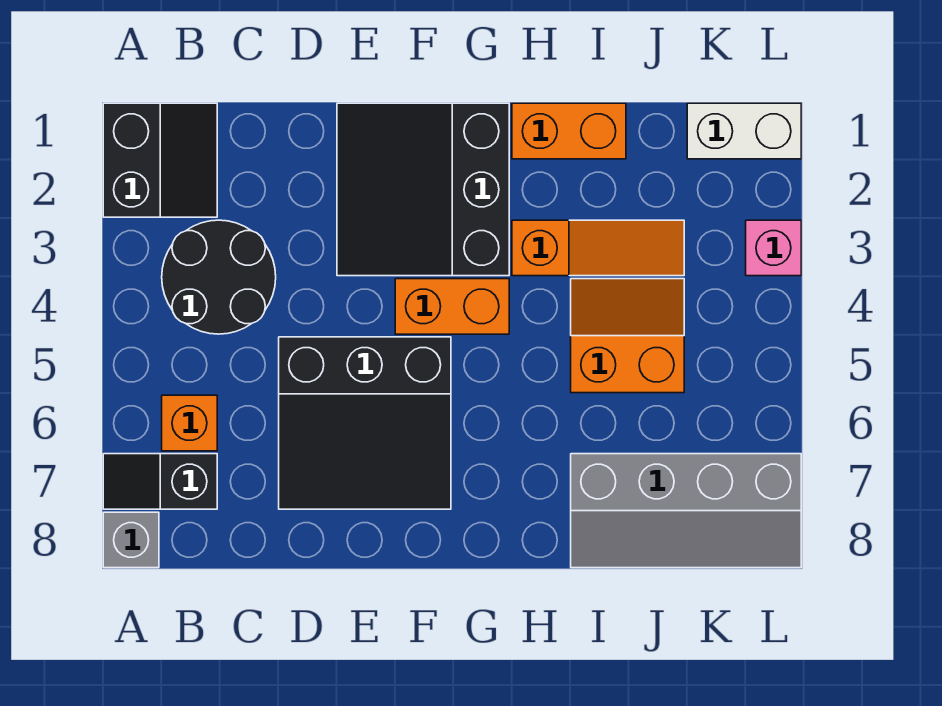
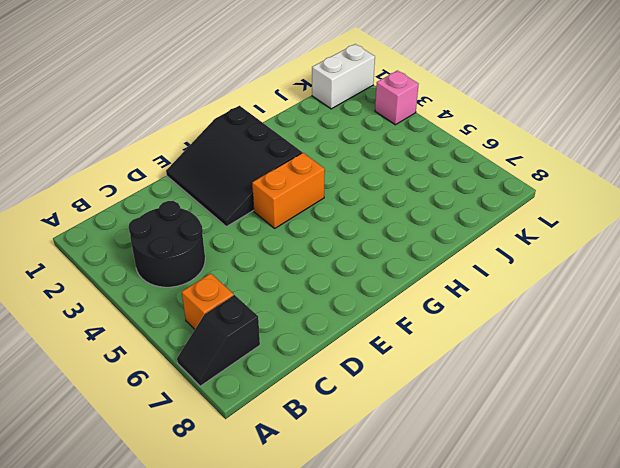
none -> black slope A1:B2 level 1 top A
none -> grey brick A8 level 1
none -> black slope D5:F7 level 1 top 5

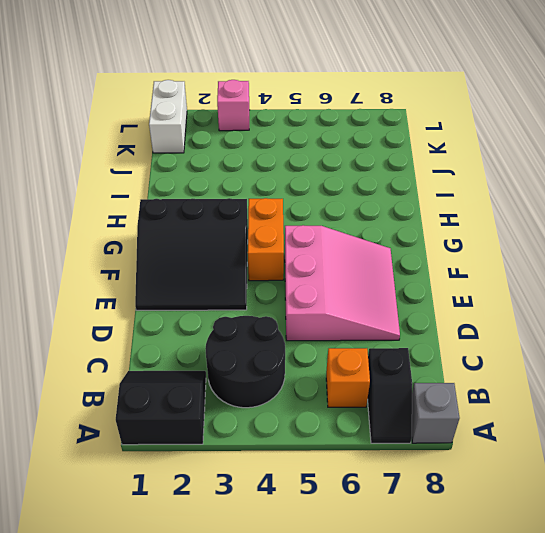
pink slope D5:F7 level 1 top 5 -> black slope D5:F7 level 1 top 5
none -> orange brick H1:I1 level 1
none -> orange slope H3:J3 level 1 top H
none -> orange slope I4:J5 level 1 top 5

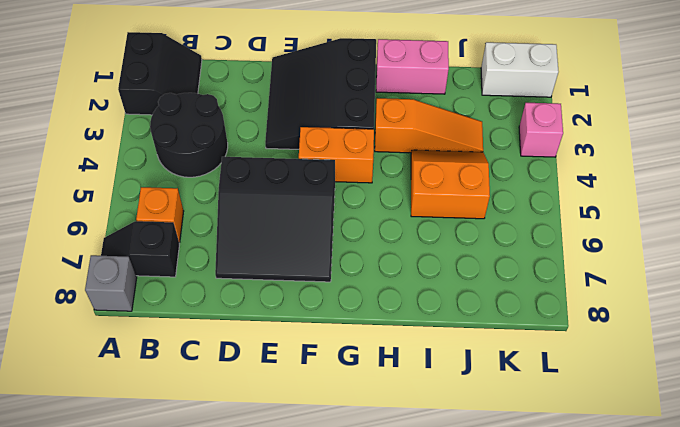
pink brick H1:I1 level 1 -> orange brick H1:I1 level 1
none -> grey slope I7:L8 level 1 top 7

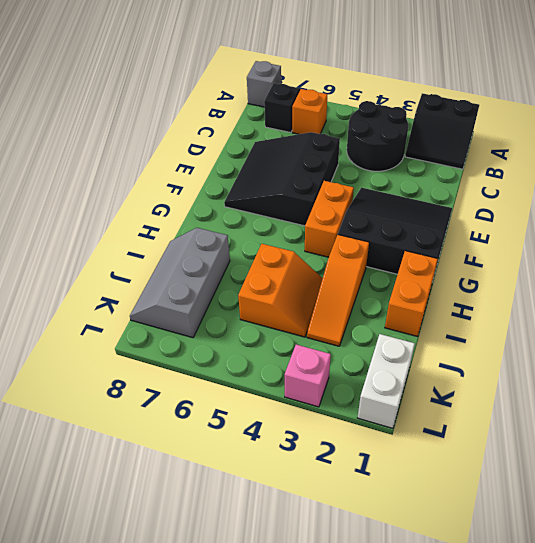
grey slope I7:K8 level 1 top 7 -> grey slope I7:L8 level 1 top 7

